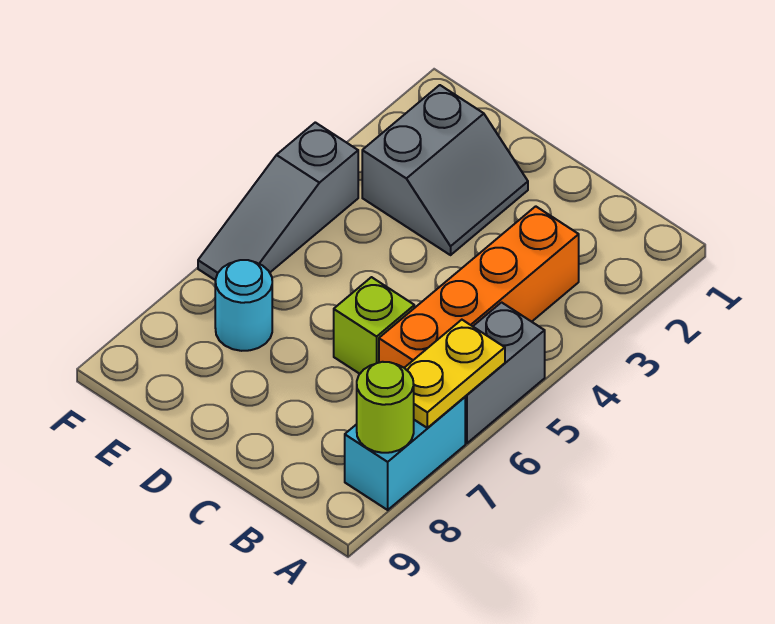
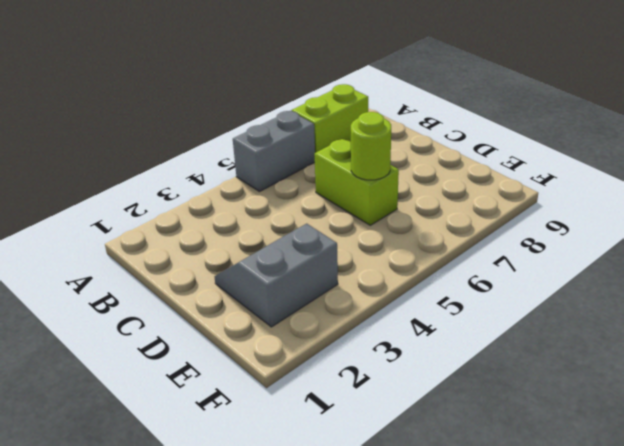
lime brick A7:A8 level 1 -> cyan brick A7:A8 level 1
lime brick C6:D6 level 1 -> lime brick C6 level 1
lime round brick D6 level 2 -> lime round brick A8 level 2
none -> orange brick B3:B6 level 1
none -> cyan round brick E7 level 1

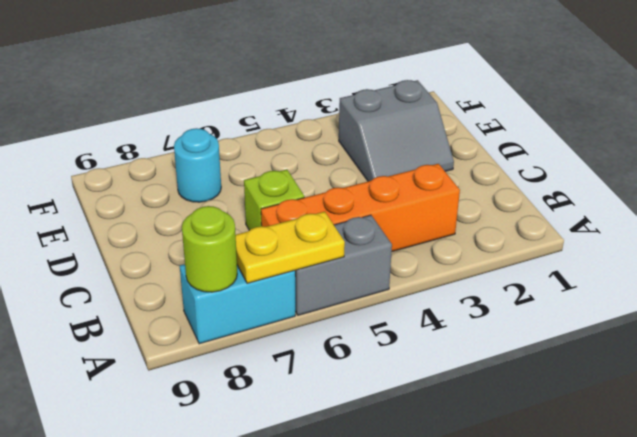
none -> grey slope F4:F6 level 1 top 4

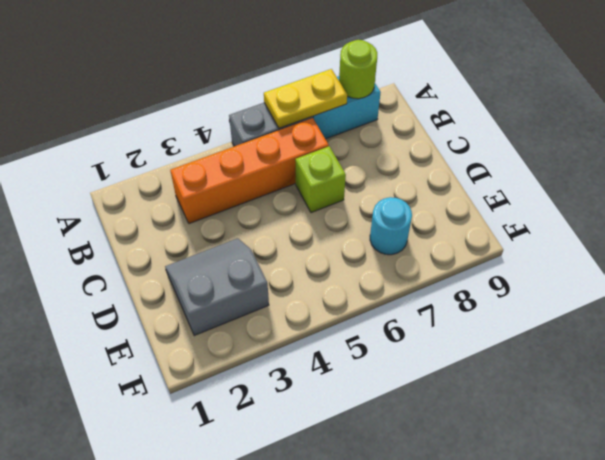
none -> grey slope F4:F6 level 1 top 4

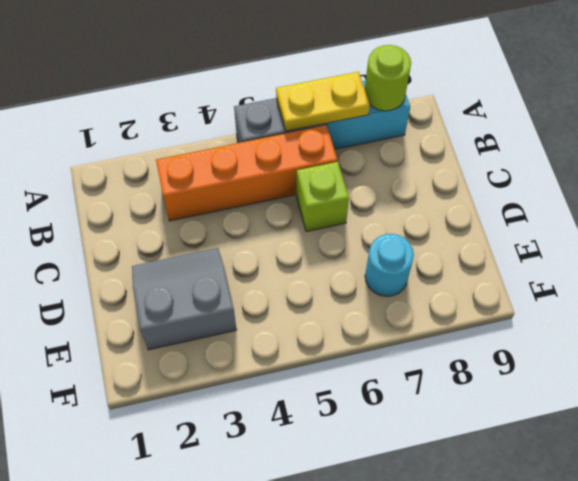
none -> grey slope F4:F6 level 1 top 4

